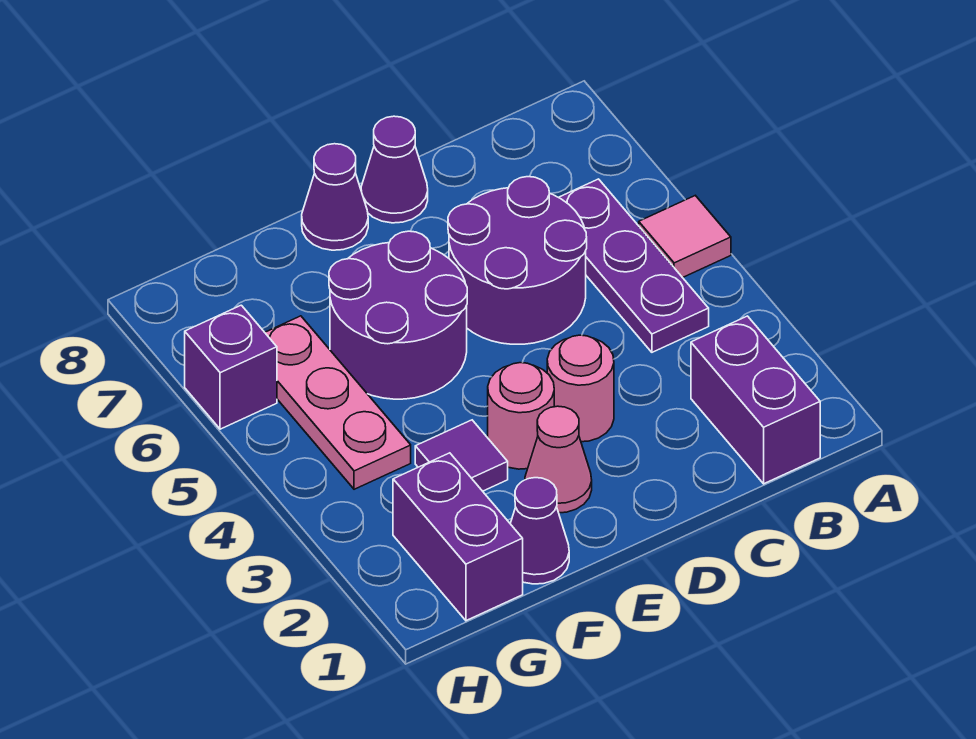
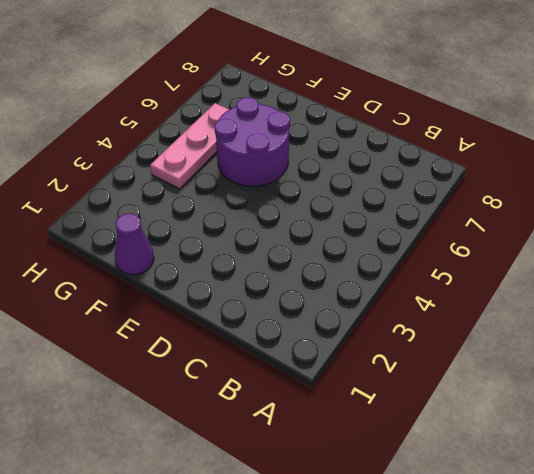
none -> pink tile A5 level 1
none -> purple brick B1:B2 level 1
none -> purple plate B4:B6 level 1

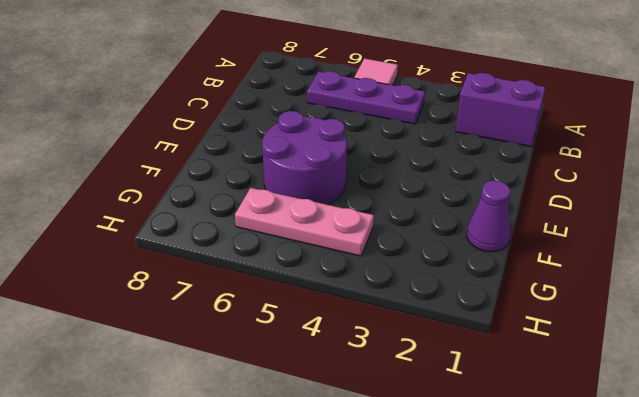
none -> purple round brick C5:D6 level 1
none -> pink round brick D3 level 1
none -> purple cone D8 level 1

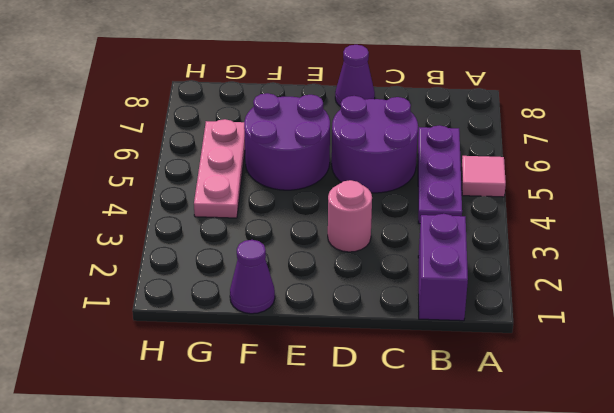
none -> pink cone E2 level 1
none -> pink round brick E3 level 1
none -> purple cone E8 level 1

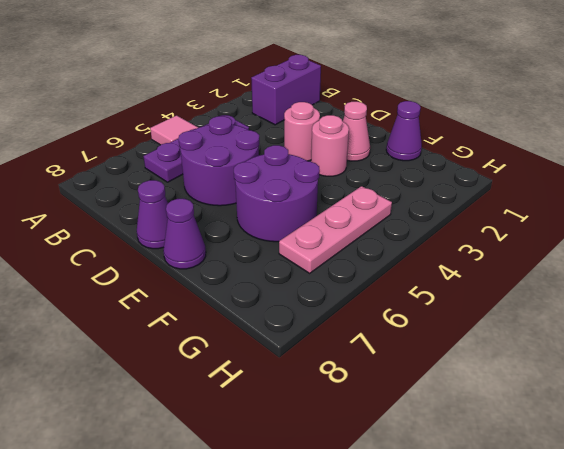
none -> purple tile F3 level 1
none -> purple brick G1:G2 level 1
none -> purple brick H6 level 1

